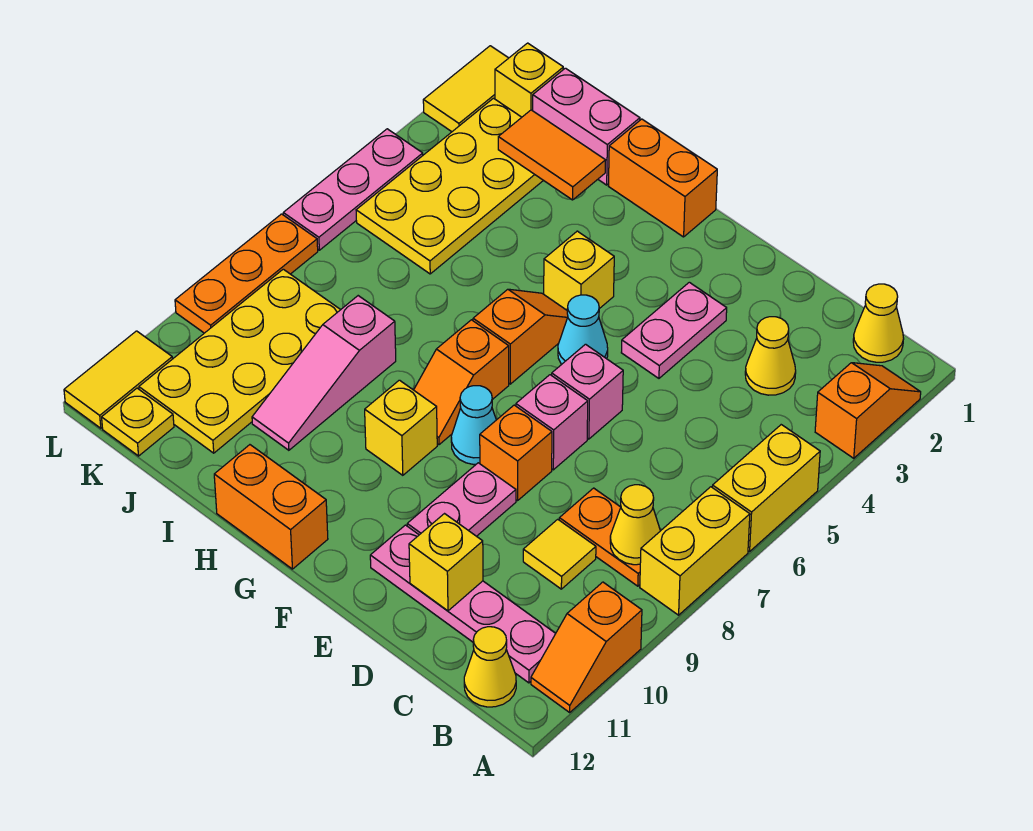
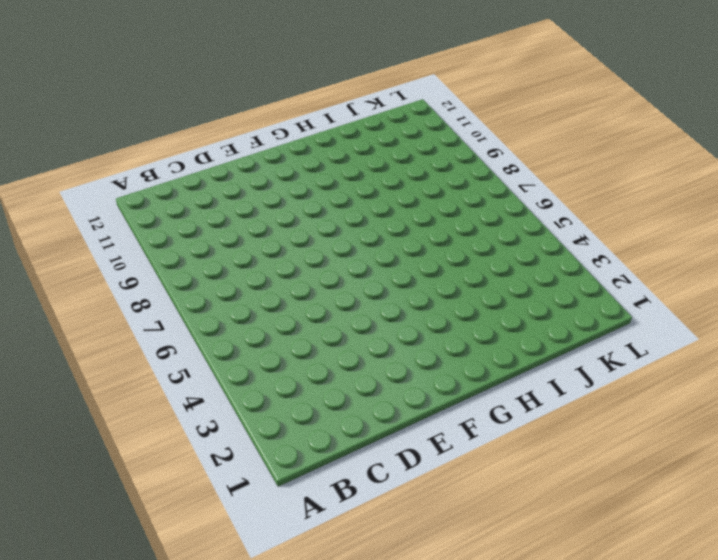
none -> orange slope A2:A3 level 1 top 3
none -> yellow brick A5:A6 level 1
none -> yellow brick A7:A8 level 1
none -> orange slope A10:A11 level 1 top 10

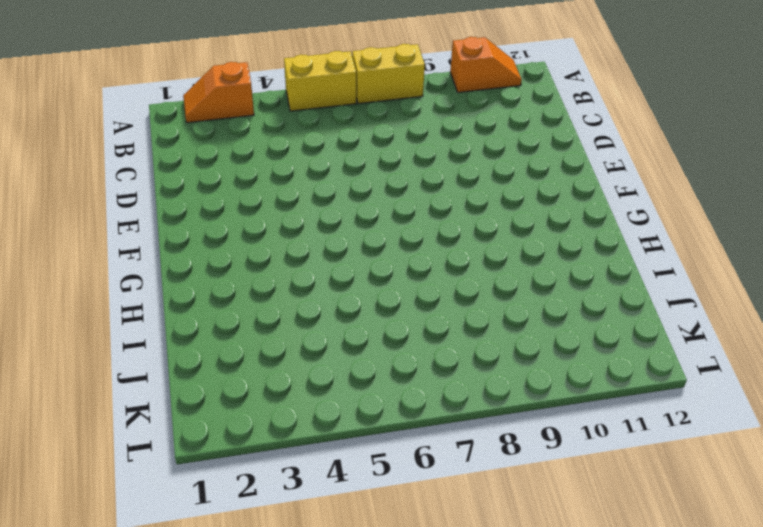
none -> yellow cone B1 level 1
none -> orange plate B8:C8 level 1
none -> pink plate B11:E11 level 1
none -> yellow cone B12 level 1

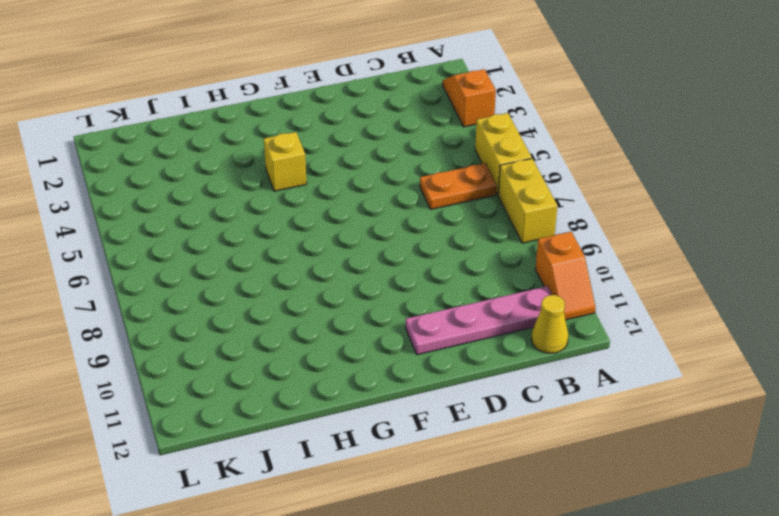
orange plate B6:C6 level 1 -> orange plate B8:C8 level 1
none -> yellow cone B1 level 1
none -> yellow cone C3 level 1
none -> yellow tile C9 level 1
none -> pink plate E3:E4 level 1

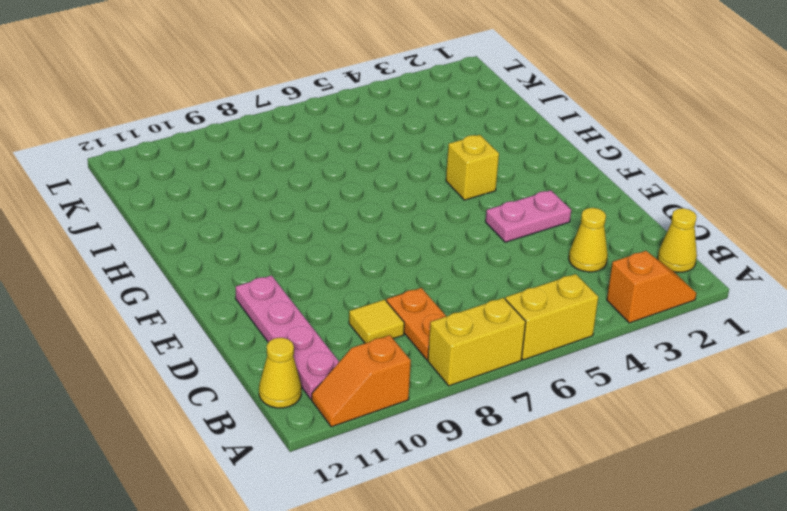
none -> pink brick E6 level 1
none -> pink brick E7 level 1
none -> orange brick E8 level 1
none -> pink plate E9:E10 level 1

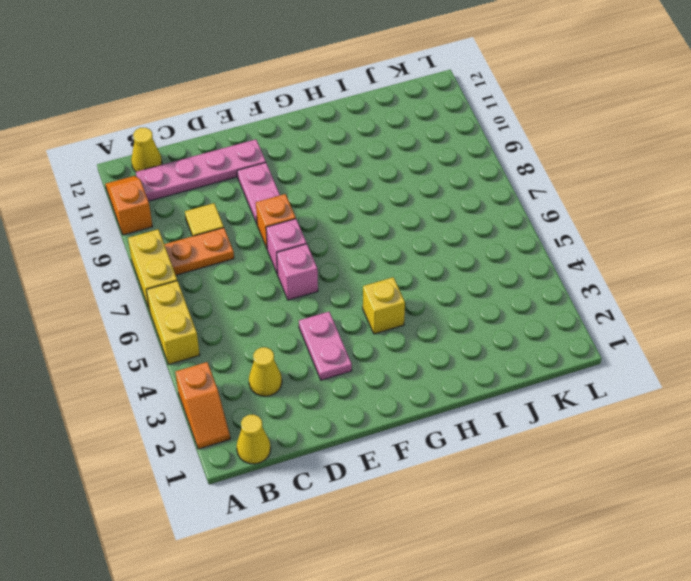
none -> cyan cone F5 level 1
none -> cyan cone F8 level 1
none -> orange brick G1:H1 level 1
none -> orange slope G5:G6 level 1 top 6

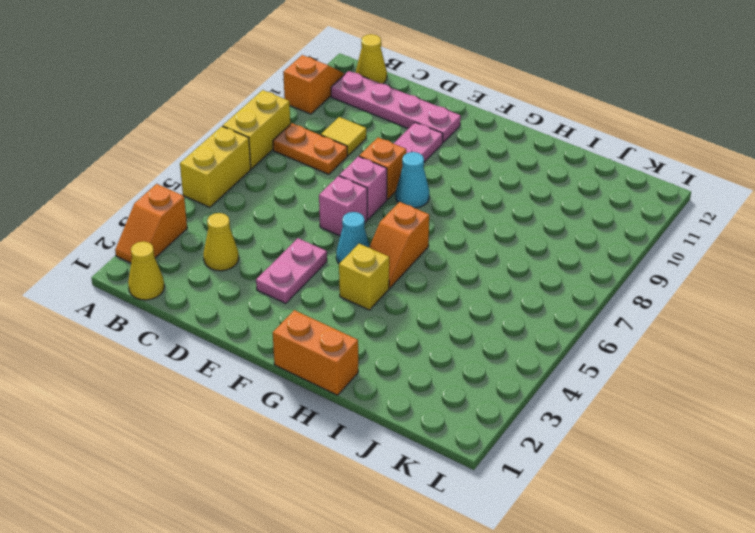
none -> orange slope G7:G8 level 1 top 7
none -> yellow brick G9 level 1
none -> orange brick G12:H12 level 1
none -> pink brick I1:J1 level 1

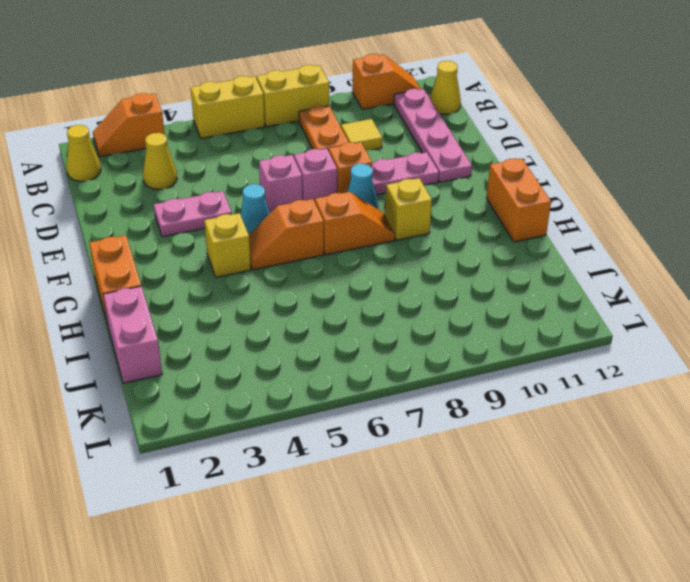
none -> pink slope I8:I10 level 1 top 8
none -> yellow plate J2:K5 level 1
none -> yellow plate J8:K11 level 1
none -> yellow brick K1 level 1

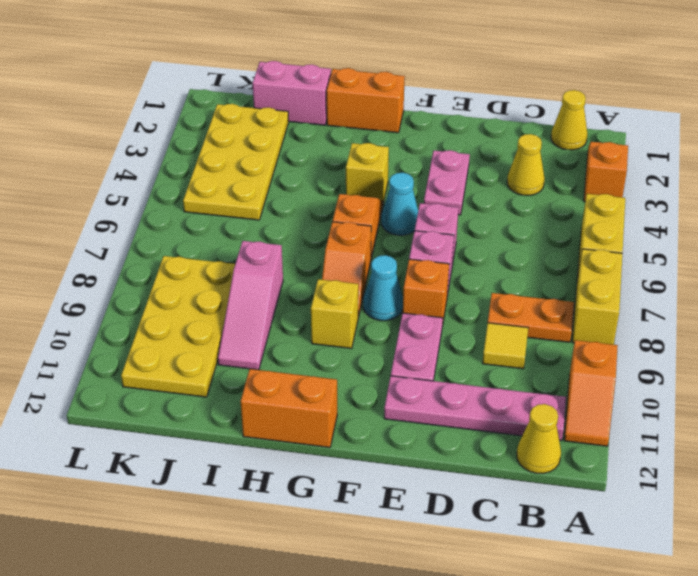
none -> yellow brick K1 level 1
none -> yellow plate K12 level 1
none -> yellow tile L1:L2 level 1
none -> pink plate L4:L6 level 1

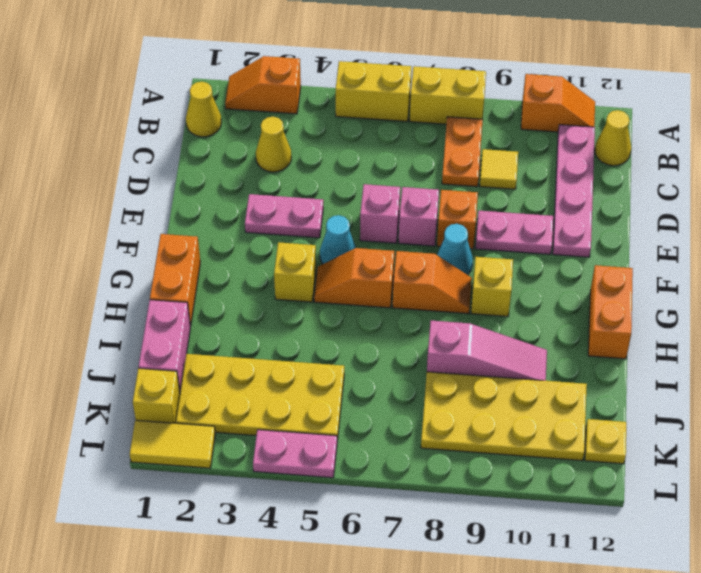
pink plate L4:L5 level 1 -> pink plate L4:L6 level 1
none -> orange plate L7:L9 level 1
none -> yellow tile L11:L12 level 1
none -> yellow cone B8 level 2
none -> yellow brick D11 level 2

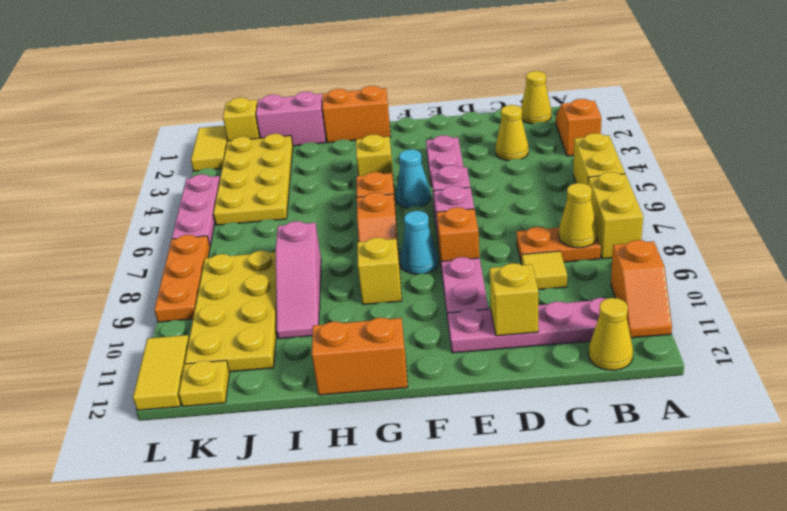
none -> orange tile I2:J2 level 2

